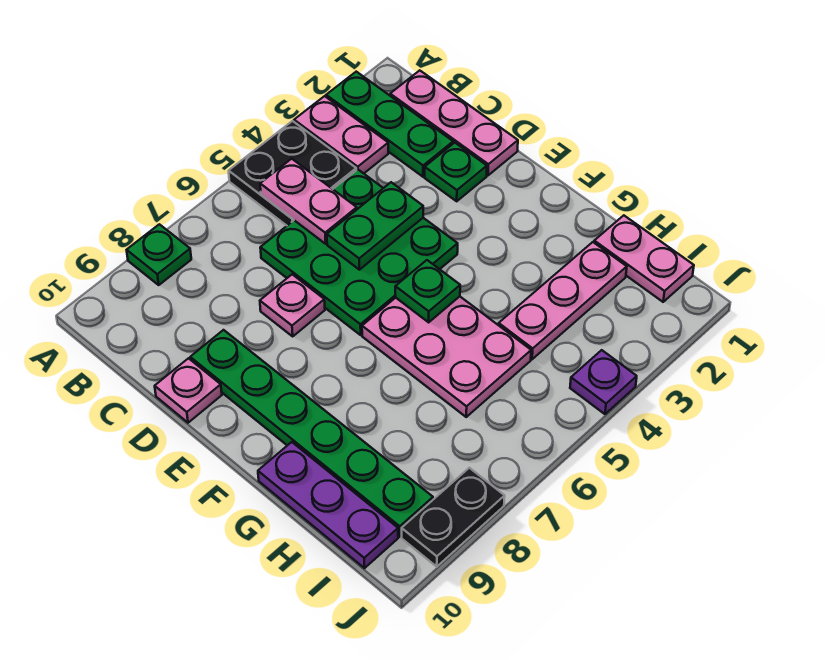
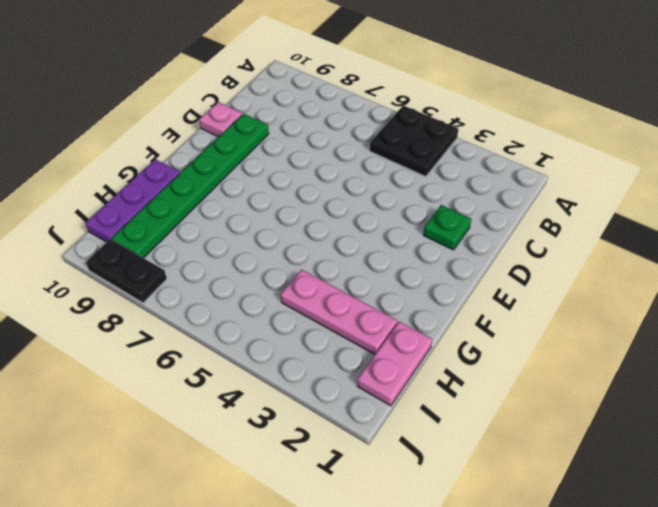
none -> green plate A2:C2 level 1
none -> pink plate A3:B3 level 1
none -> green plate A8 level 1

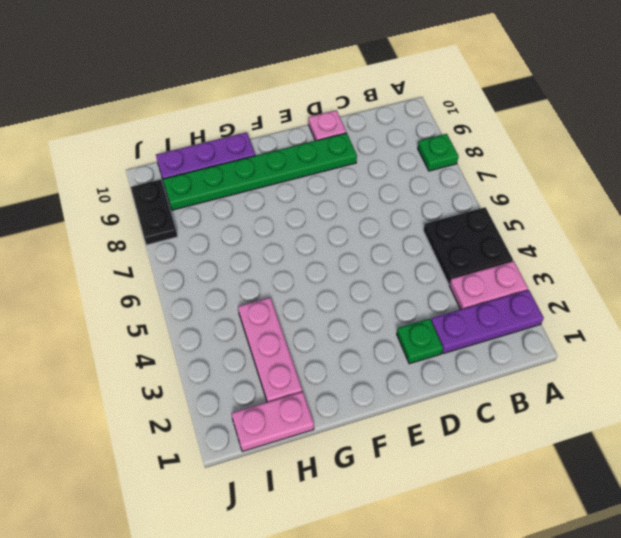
purple plate A2:C2 level 1 -> green plate A2:C2 level 1
none -> pink plate B1:D1 level 1
none -> green plate C4:E6 level 1
none -> pink plate D7 level 1

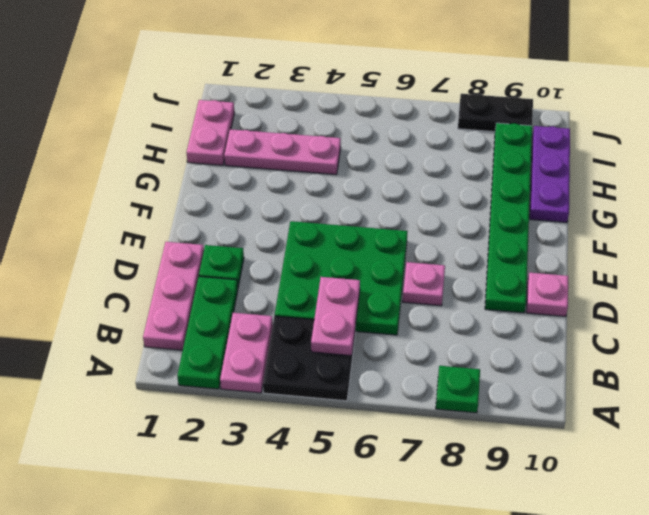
none -> pink plate F5:H6 level 1
none -> purple plate J4 level 1
none -> green plate D4:D5 level 2

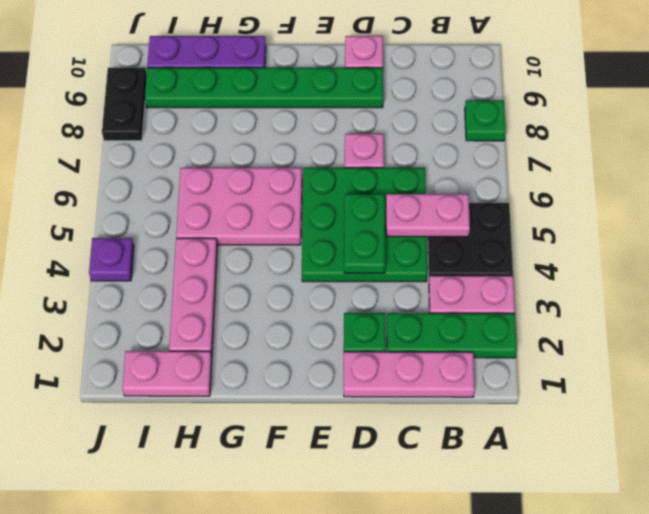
none -> green plate F5 level 2

